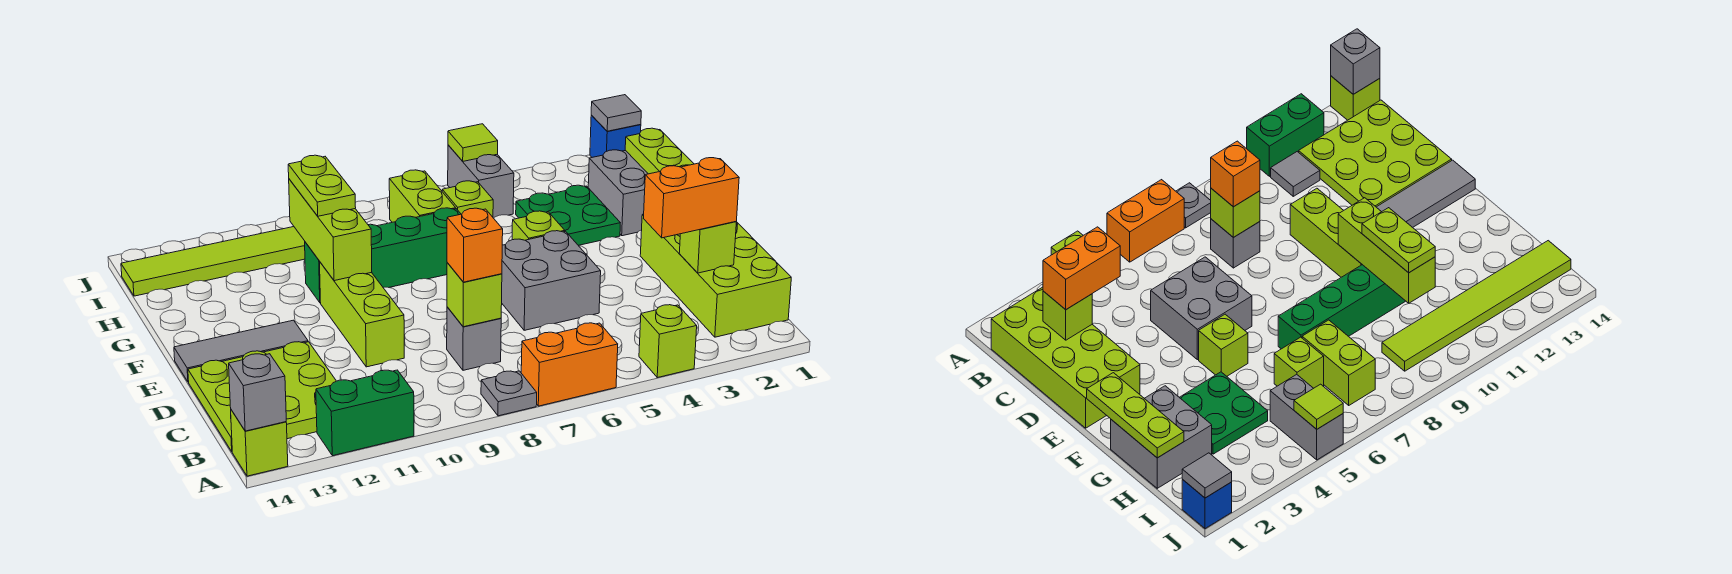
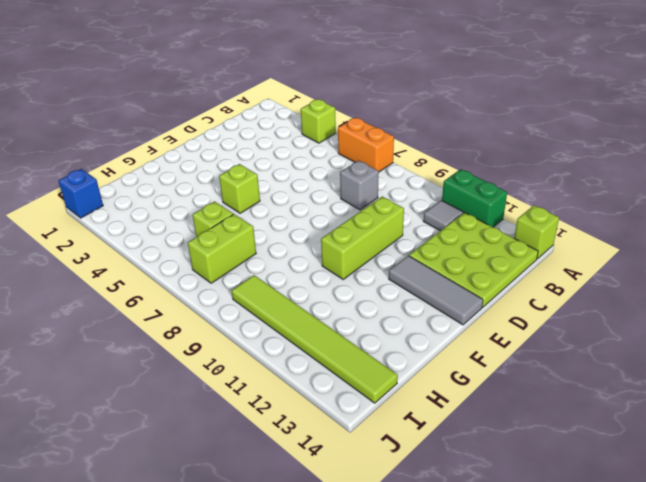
none -> grey plate A8 level 1
none -> lime brick B1:E2 level 1
none -> grey brick D5:E6 level 1
none -> grey brick G1:H2 level 1

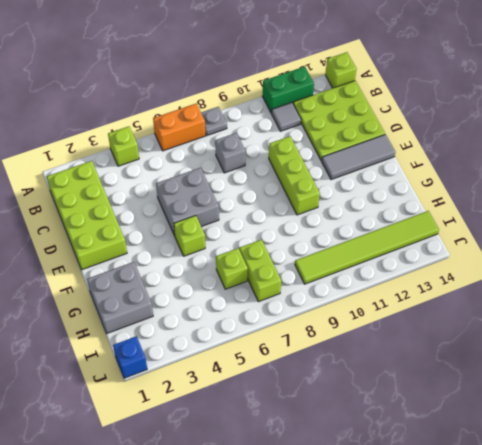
none -> green plate G3:H4 level 1
none -> green brick G7:G10 level 1
none -> grey brick I5:J5 level 1
none -> grey brick A14 level 2

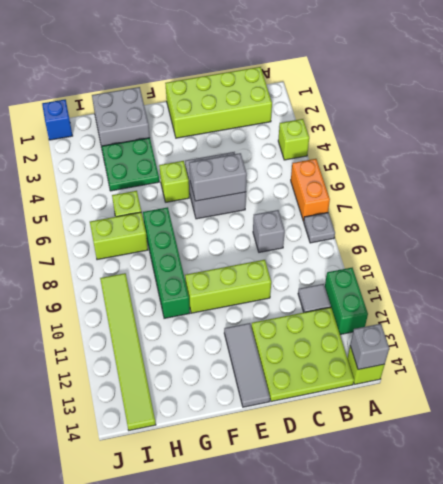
grey brick D6:E6 level 2 -> grey brick I5:J5 level 1
none -> lime brick C2 level 2
none -> lime brick C8 level 2
none -> lime plate F1:H1 level 2
none -> lime brick F10:H10 level 2

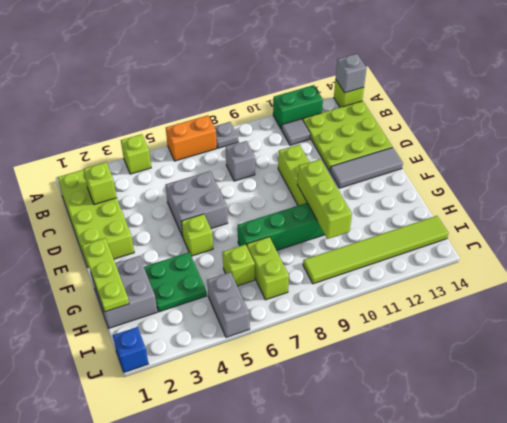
none -> lime brick C8 level 2
none -> grey tile J1 level 2
none -> lime tile J5 level 2
none -> orange brick C2:C3 level 3

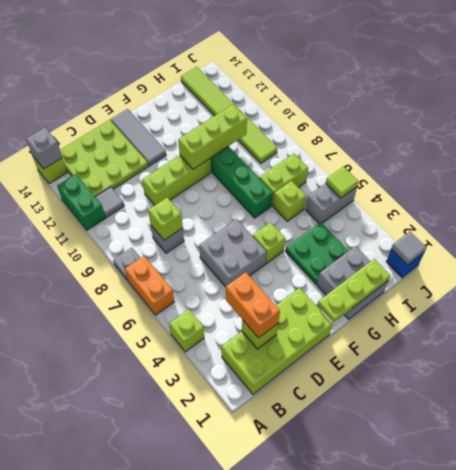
none -> orange brick C8 level 3
none -> lime plate G10:H10 level 3

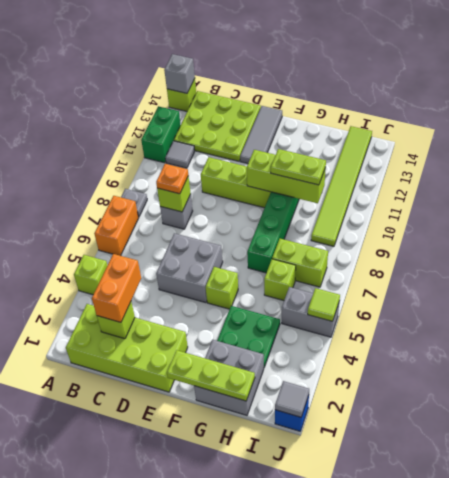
orange plate C8 level 3 -> orange brick C8 level 3

